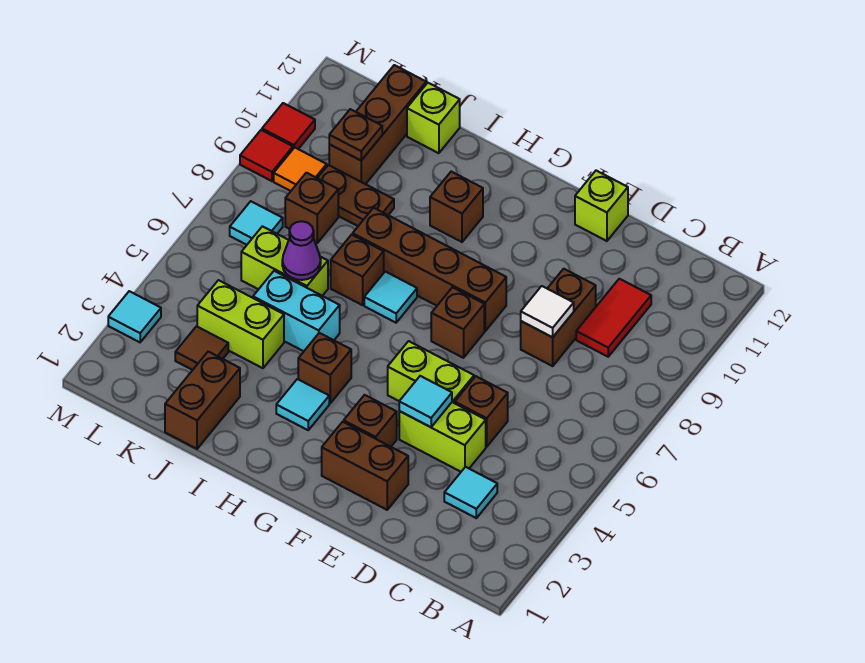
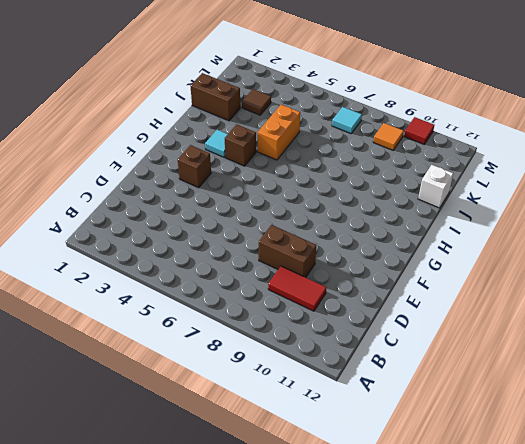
orange brick I5:J5 level 1 -> cyan brick I5:J5 level 1
white brick J12 level 1 -> lime brick J12 level 1
none -> cyan tile C3 level 1
none -> lime brick D4:E4 level 1
none -> brown brick D5 level 1
none -> brown brick E2:F2 level 1

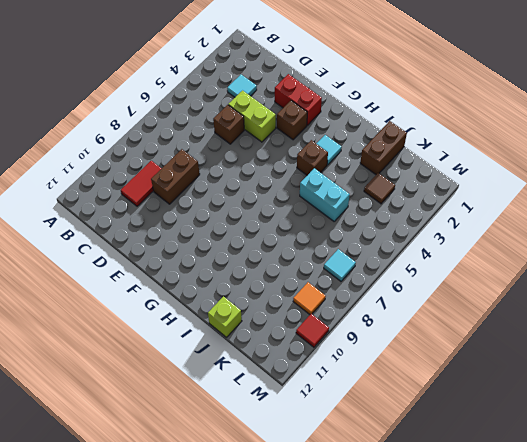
red brick E2:F2 level 1 -> brown brick E2:F2 level 1
none -> lime brick E5:F5 level 1
none -> lime brick E12 level 1
none -> brown brick F7 level 1
none -> brown brick F8:I8 level 1

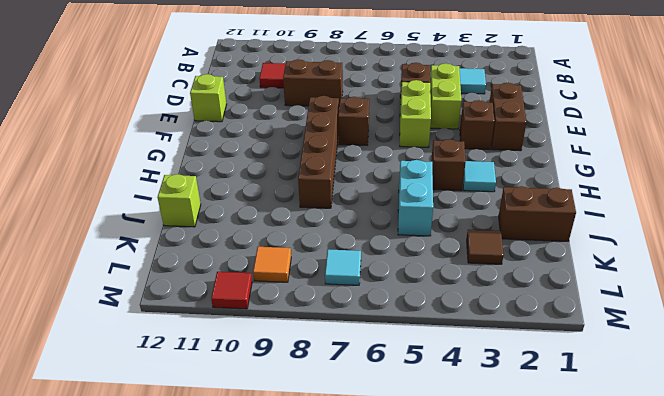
none -> cyan tile H7 level 1
none -> brown brick H10 level 1
none -> brown brick I7 level 1
none -> lime brick J4:K4 level 1

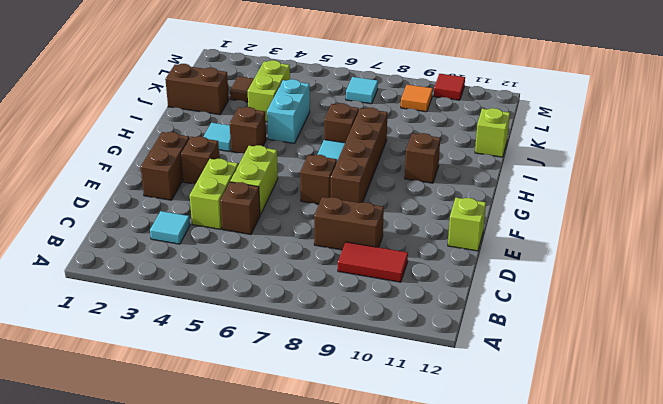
none -> lime brick J6:K6 level 1
none -> brown plate J9:K9 level 1
none -> brown brick K8 level 1
none -> brown brick K10:K12 level 1

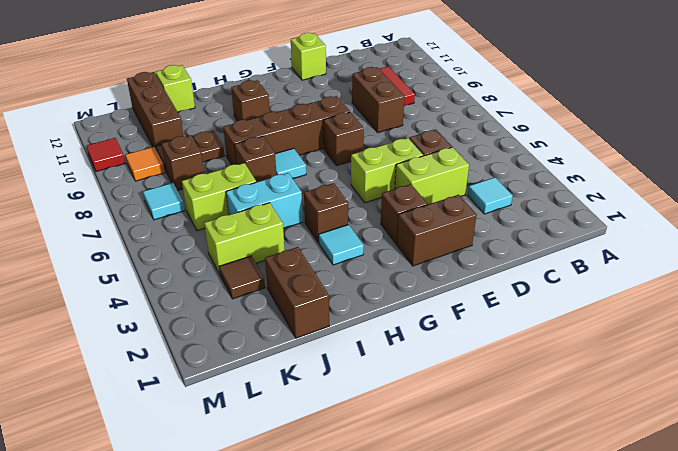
none -> cyan tile M3 level 1
none -> red tile M9 level 1
none -> white tile D8 level 2
none -> cyan tile E4 level 2

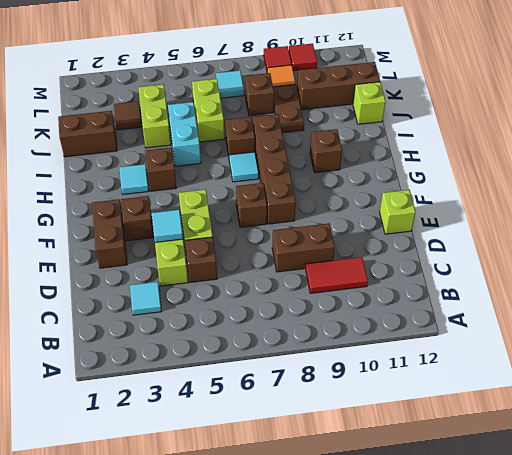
none -> cyan tile M3 level 1
none -> white tile D8 level 2
none -> purple cone J6 level 2
none -> brown plate K10 level 2

